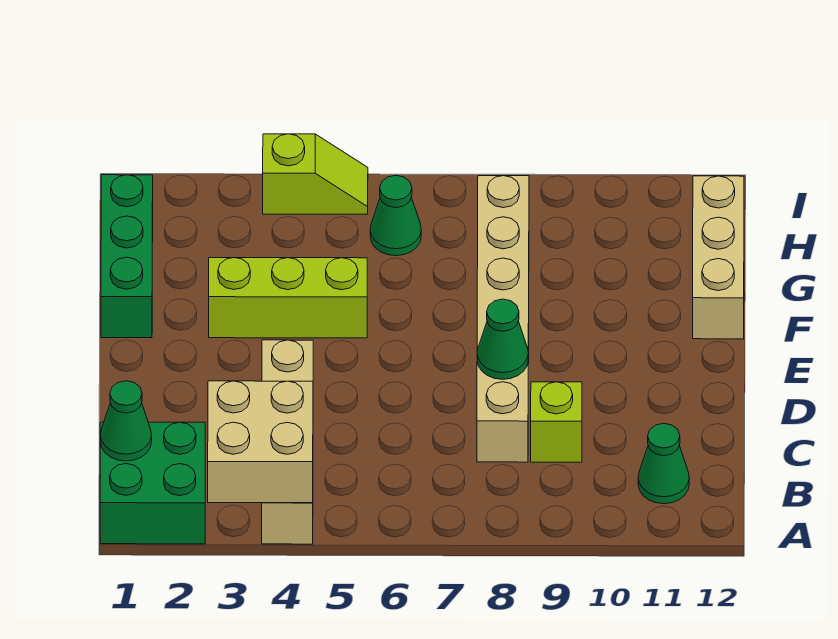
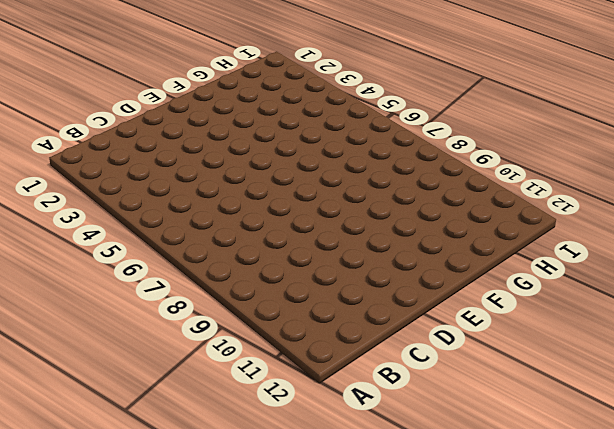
none -> green brick A1:B2 level 1
none -> tan brick A4:D4 level 1
none -> green cone B11 level 1

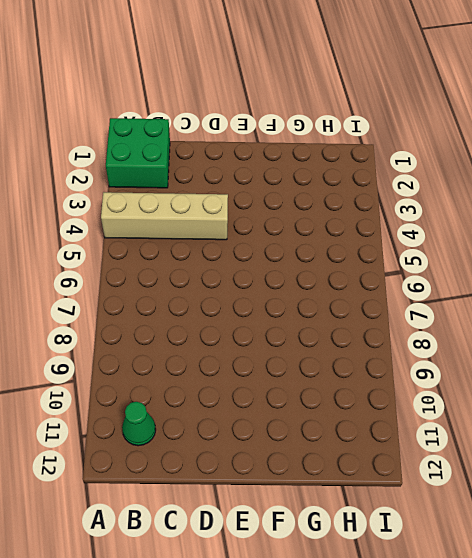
none -> tan brick C8:H8 level 1
none -> lime brick C9 level 1
none -> green brick F1:H1 level 1

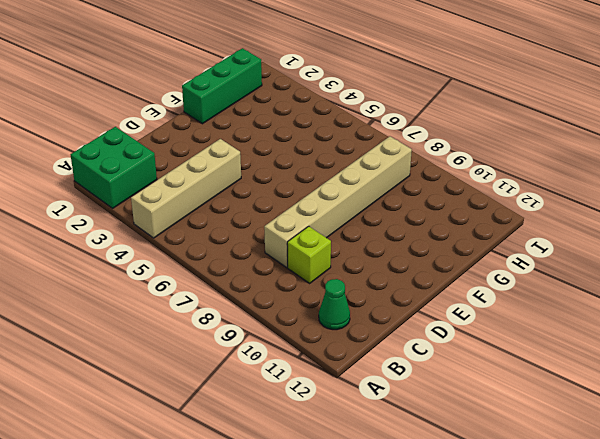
none -> lime brick F3:F5 level 1
none -> tan brick F12:H12 level 1
none -> green cone H6 level 1

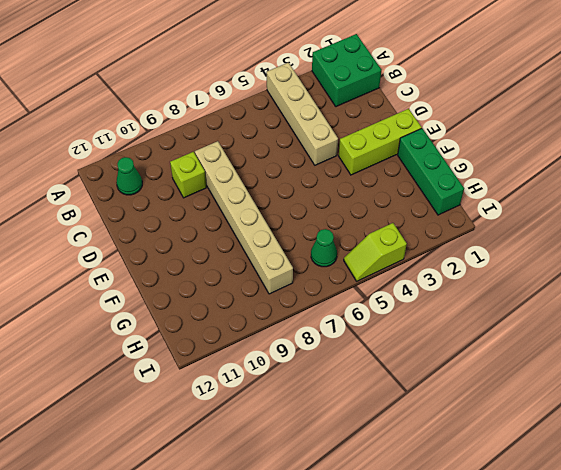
lime brick E1:E3 level 1 -> lime brick F3:F5 level 1
none -> tan brick F12:H12 level 1
none -> tan brick A3:B4 level 2
none -> green cone B1 level 2

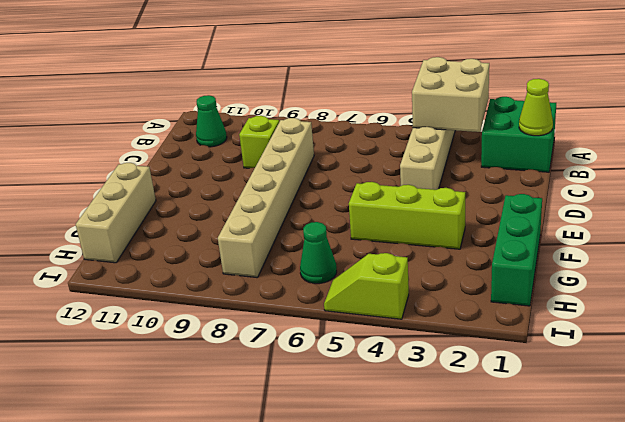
lime cone B1 level 2 -> green cone B1 level 2
none -> green cone D8 level 2

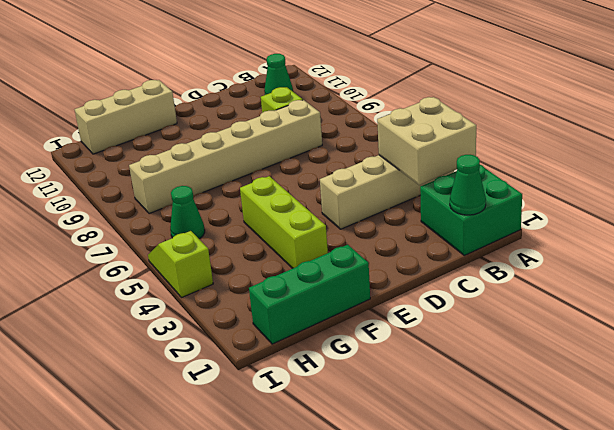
none -> green cone D8 level 2

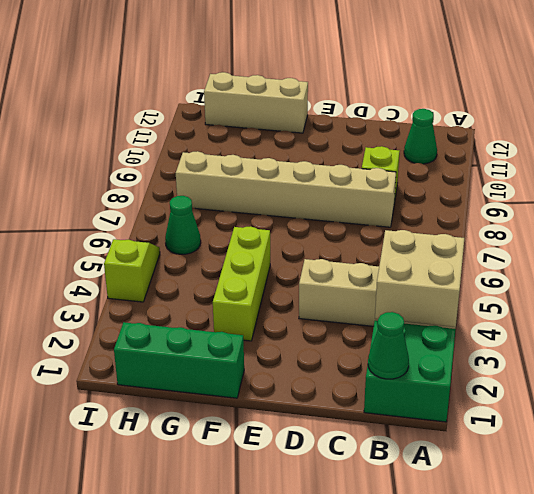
none -> green cone D8 level 2

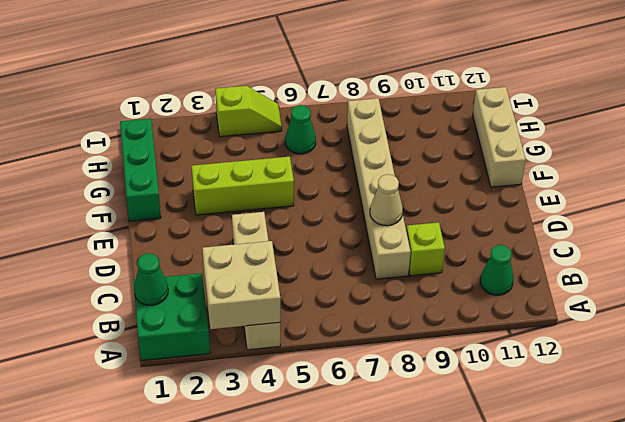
tan cone D8 level 2 -> green cone D8 level 2

